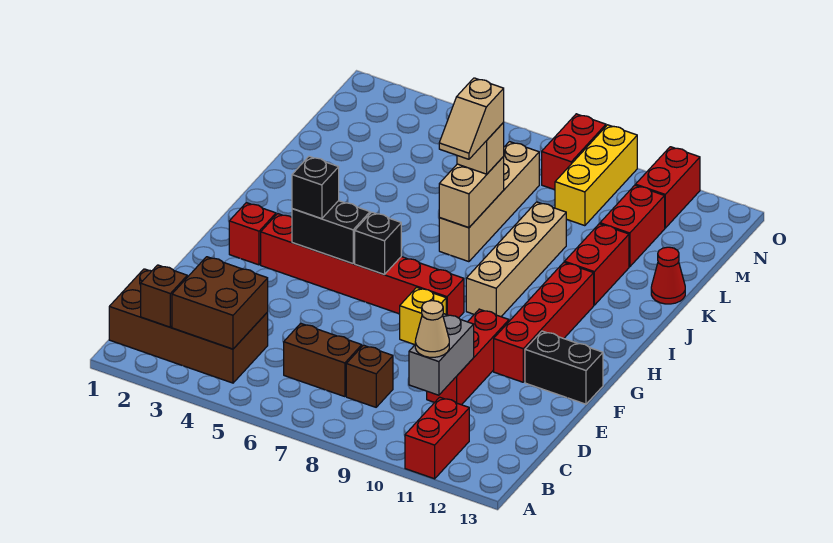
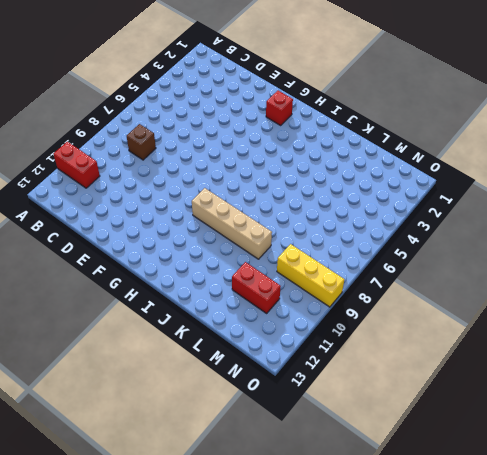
none -> brown brick B1:C4 level 1
none -> brown brick C6:C7 level 1
none -> red brick D10:F10 level 1

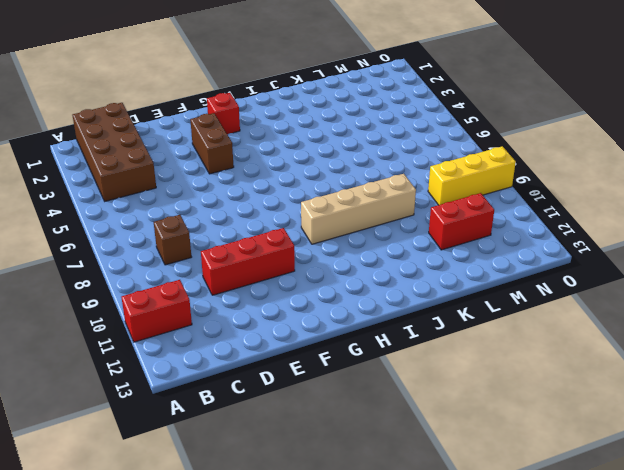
brown brick F3:F4 level 1 -> brown brick C6:C7 level 1
none -> yellow brick F8 level 1
none -> red brick F11:I11 level 1
none -> black brick F12:F13 level 1

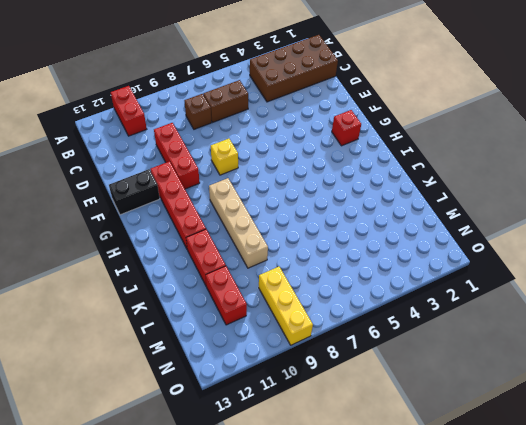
none -> red brick G3:G8 level 1
none -> tan brick J7:M7 level 1
none -> red cone K13 level 1

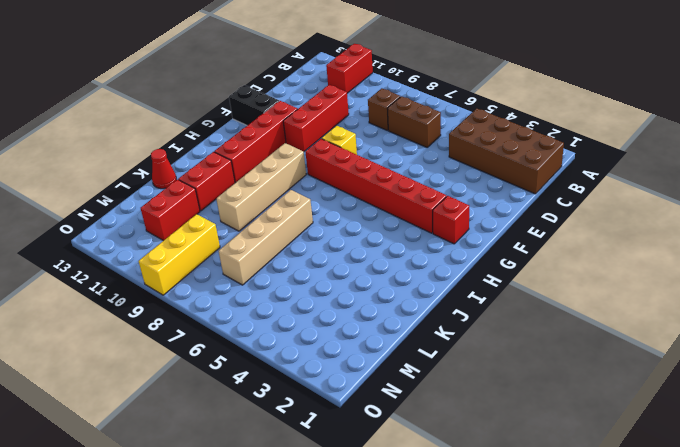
none -> red brick N8:O8 level 1
none -> red brick N11:O11 level 1
none -> brown brick B2 level 2

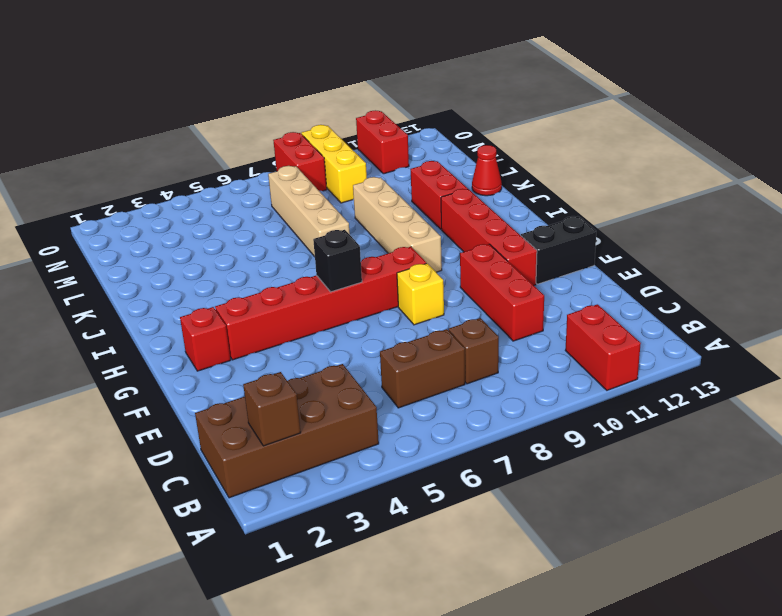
none -> red brick L11:M11 level 1
none -> brown brick B3:C4 level 2
none -> grey brick C10:D10 level 2

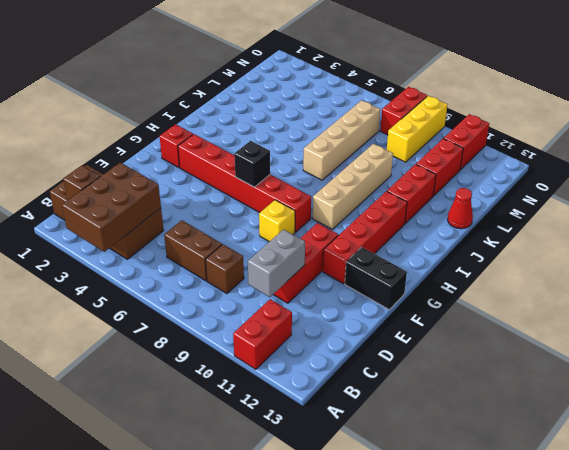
brown brick A3:C4 level 2 -> brown brick B3:C4 level 2
none -> black brick G4:G5 level 2
none -> tan brick J7:K7 level 2
none -> tan cone C10 level 3

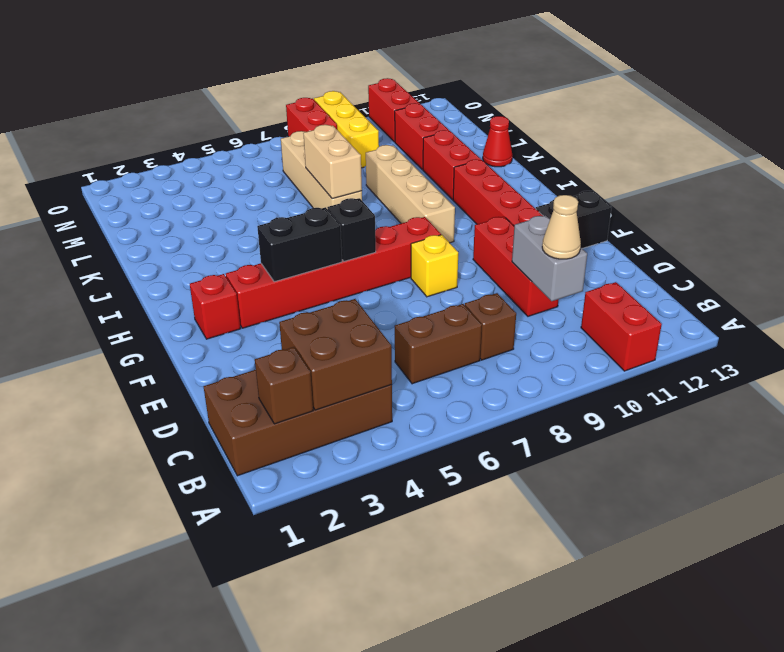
none -> black brick G4 level 3
none -> tan brick K7 level 3
none -> tan slope J7:K7 level 4 top K

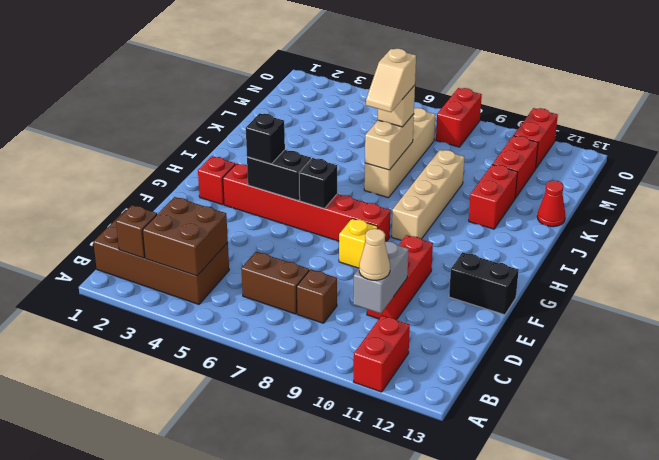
none -> red brick F11:I11 level 1
none -> yellow brick M9:O9 level 1

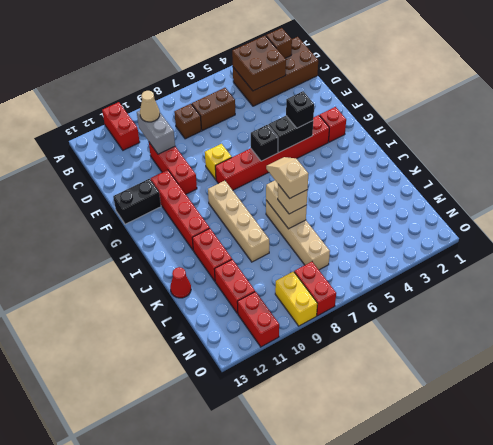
yellow brick N9:O9 level 1 -> yellow brick M9:O9 level 1

